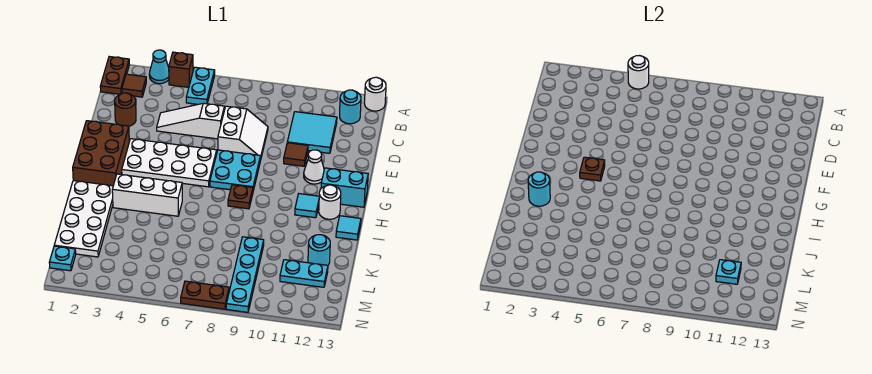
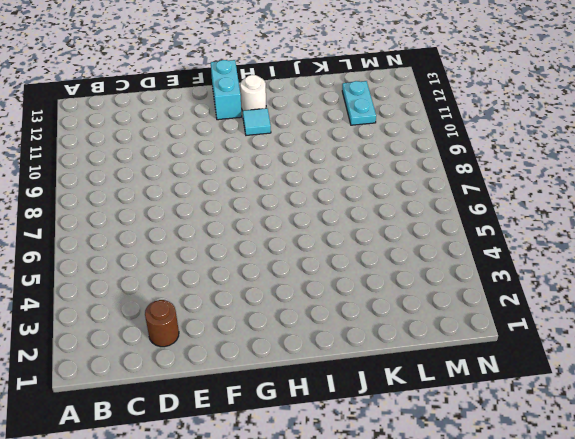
none -> brown plate A1:B1 level 1
none -> cyan cone A3 level 1
none -> brown brick A4 level 1
none -> cyan plate A5:B5 level 1

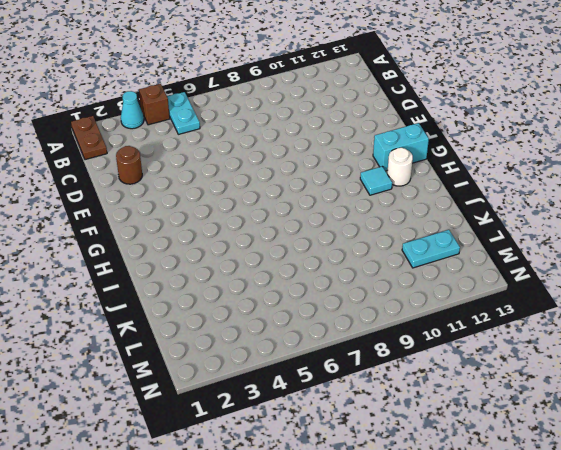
none -> white round brick A13 level 1
none -> brown tile B2 level 1
none -> cyan round brick B12 level 1
none -> cyan tile C10:D11 level 1

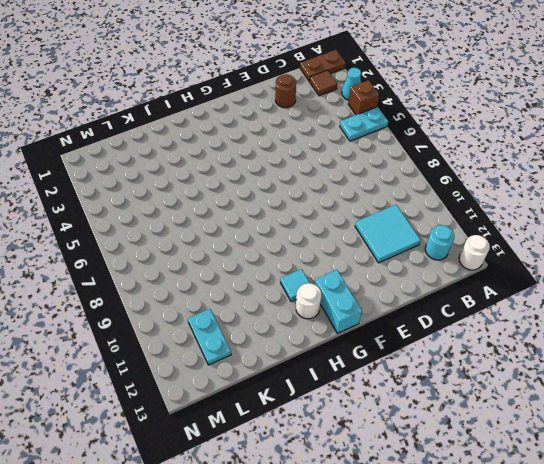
none -> white slope D4:D6 level 1 top 6
none -> white slope D7:E8 level 1 top 7
none -> brown tile E10 level 1
none -> brown brick F1:H2 level 1

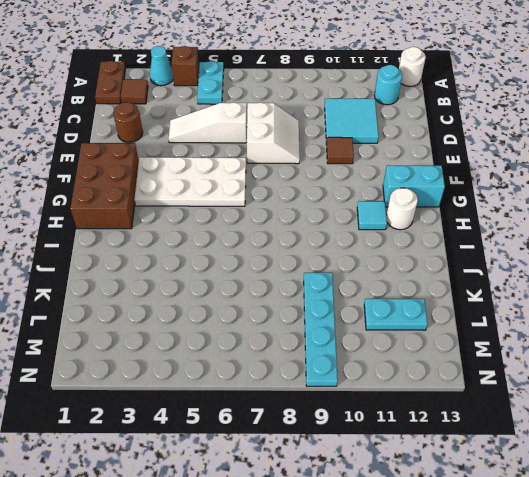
none -> cyan plate F7:G8 level 1
none -> white cone F11 level 1
none -> brown plate H8 level 1
none -> white plate I1:L2 level 1

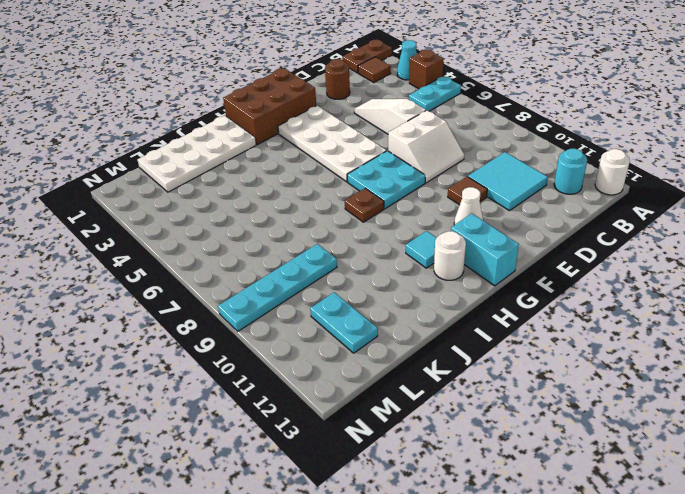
none -> white brick I3:I5 level 1
none -> cyan tile I13 level 1
none -> cyan round brick K12 level 1
none -> cyan plate M1 level 1

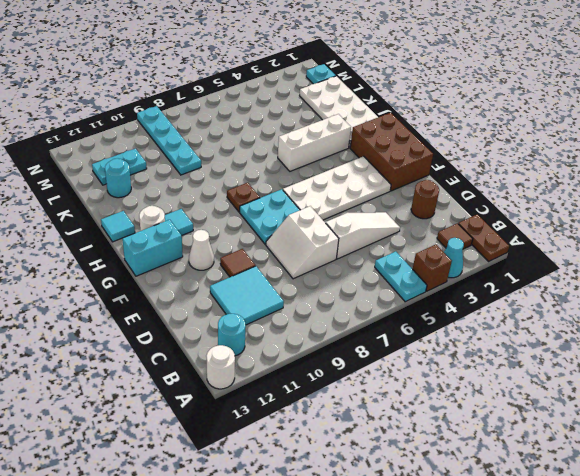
none -> brown plate N7:N8 level 1
none -> white round brick A5 level 2
none -> brown plate G4 level 2
none -> cyan round brick I2 level 2

